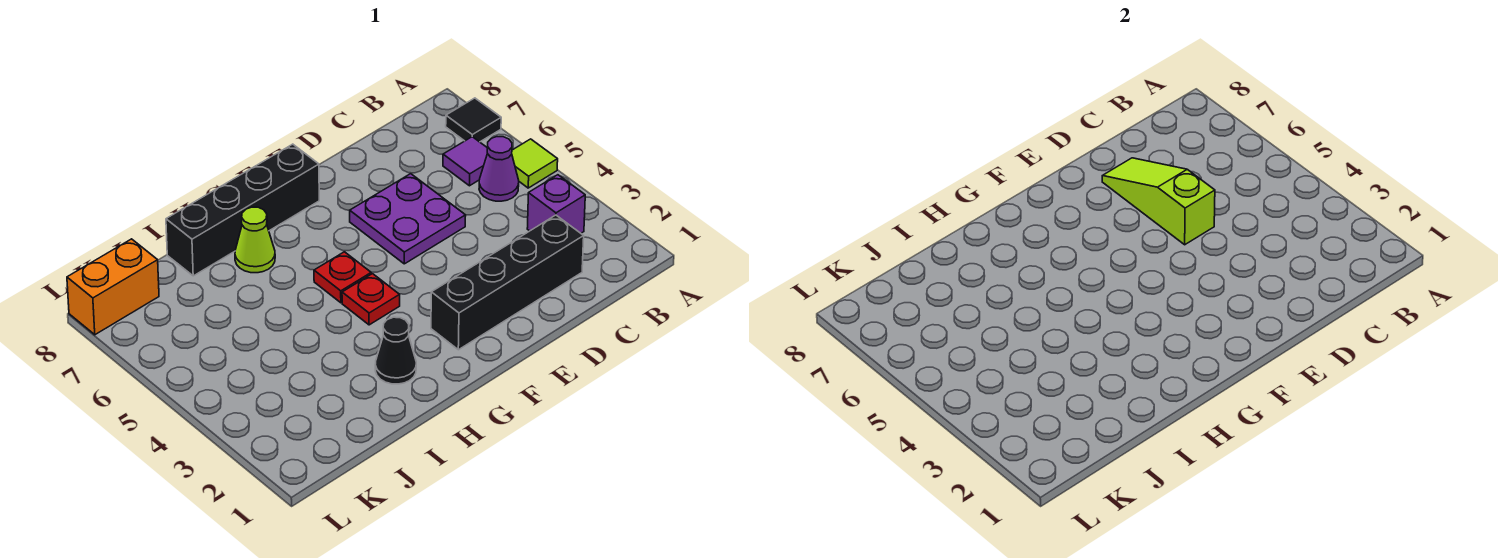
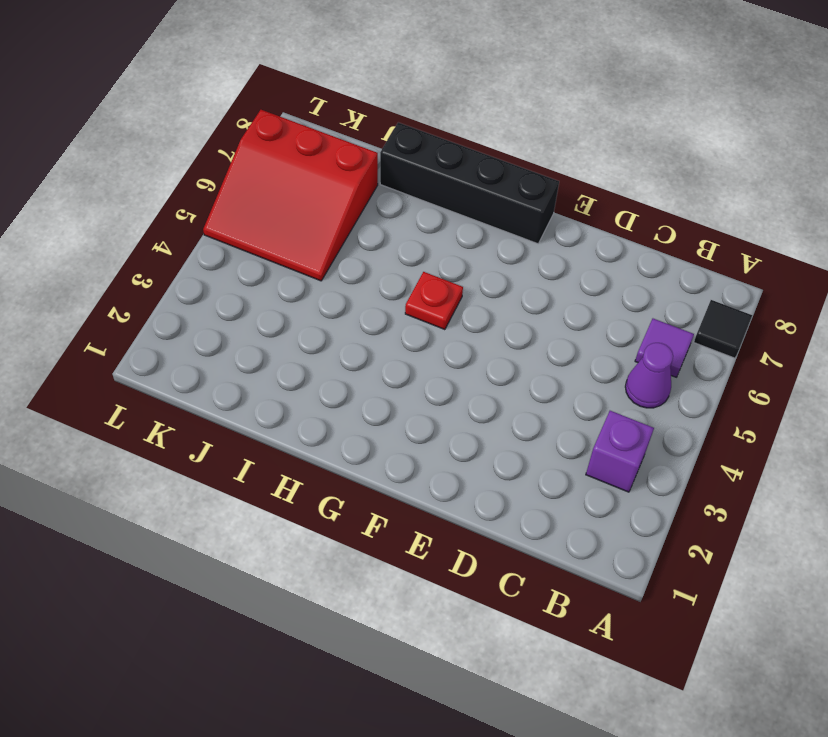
red slope J5:L7 level 1 top 7 -> none
none -> lime tile A5 level 1
none -> black brick C2:F2 level 1
none -> purple plate D5:E6 level 1

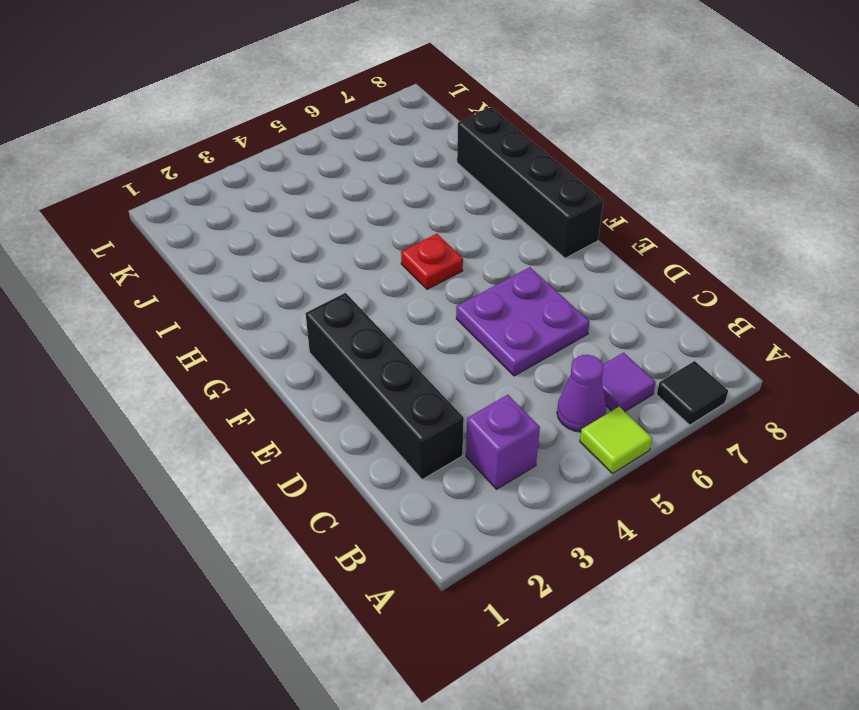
none -> red plate G4 level 1
none -> black cone H2 level 1
none -> lime cone H7 level 1

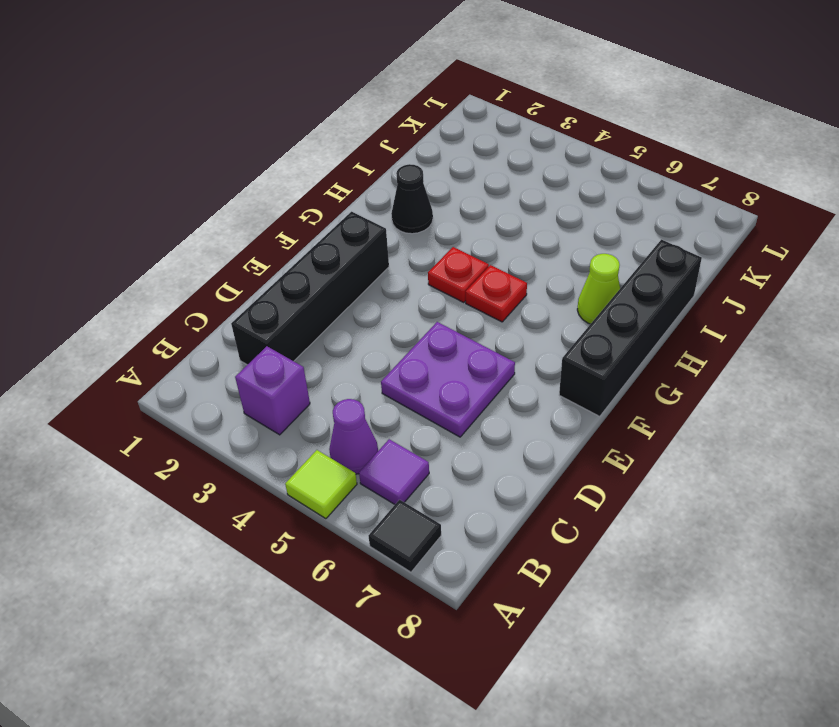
none -> orange brick K8:L8 level 1
none -> lime slope D5:D7 level 2 top 5

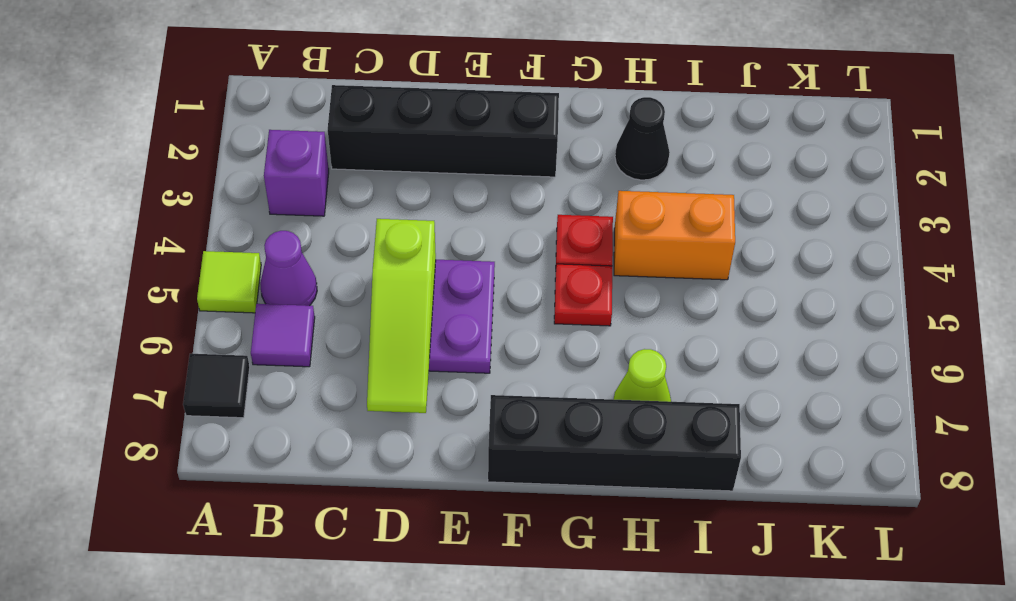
orange brick H4:I4 level 1 -> orange brick K8:L8 level 1

